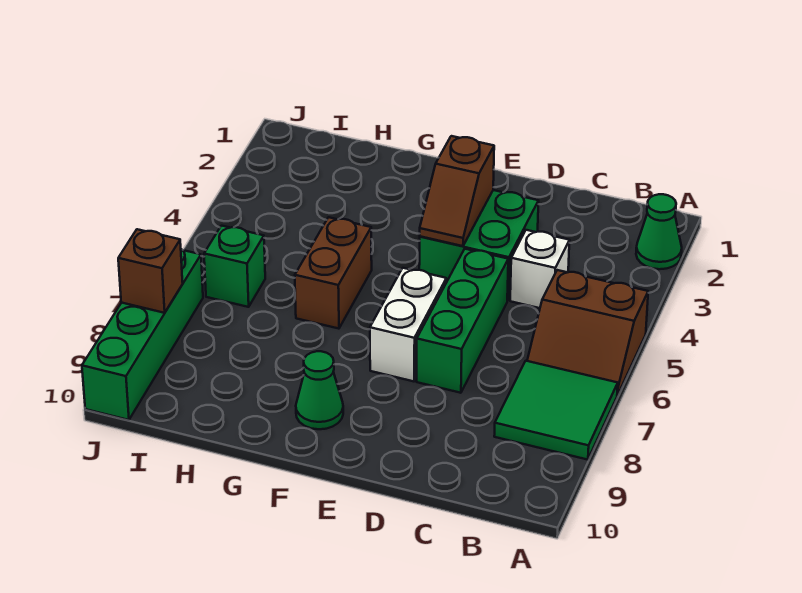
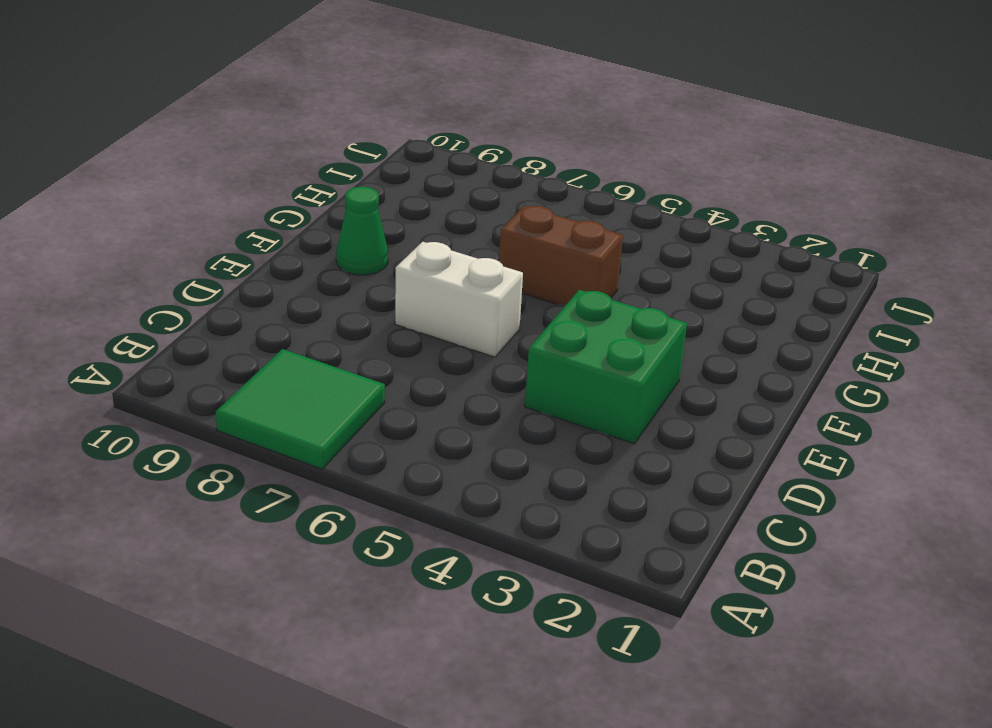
none -> green cone A2 level 1
none -> brown slope A5:B6 level 1 top 5
none -> white brick C4 level 1

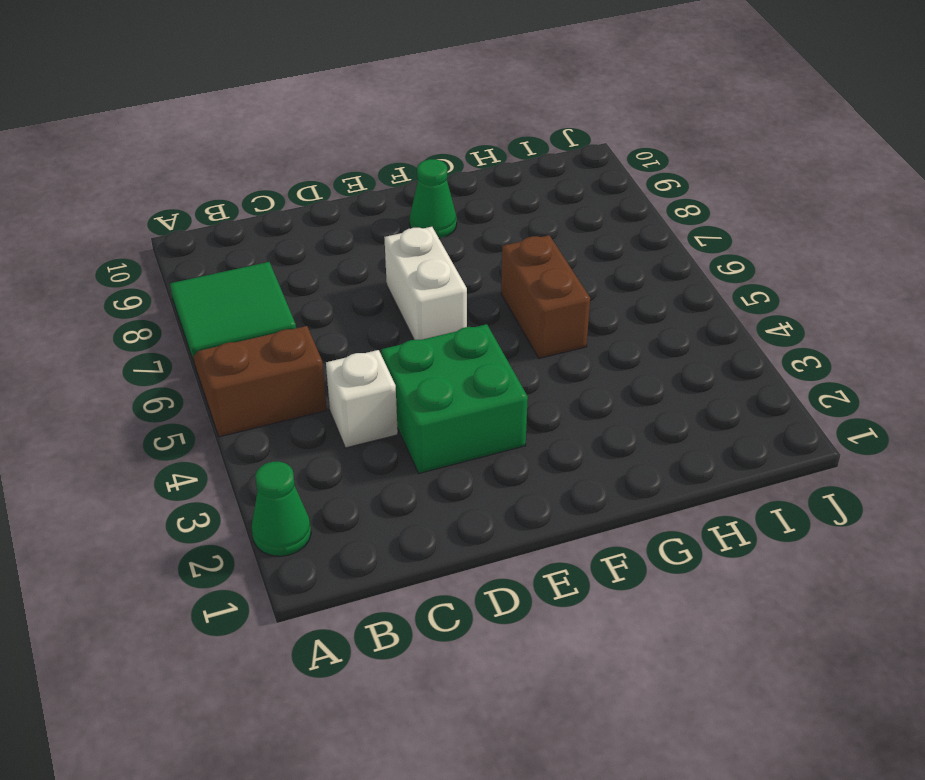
none -> green brick D5:D7 level 1
none -> green brick I6 level 1
none -> green brick J7:J10 level 1

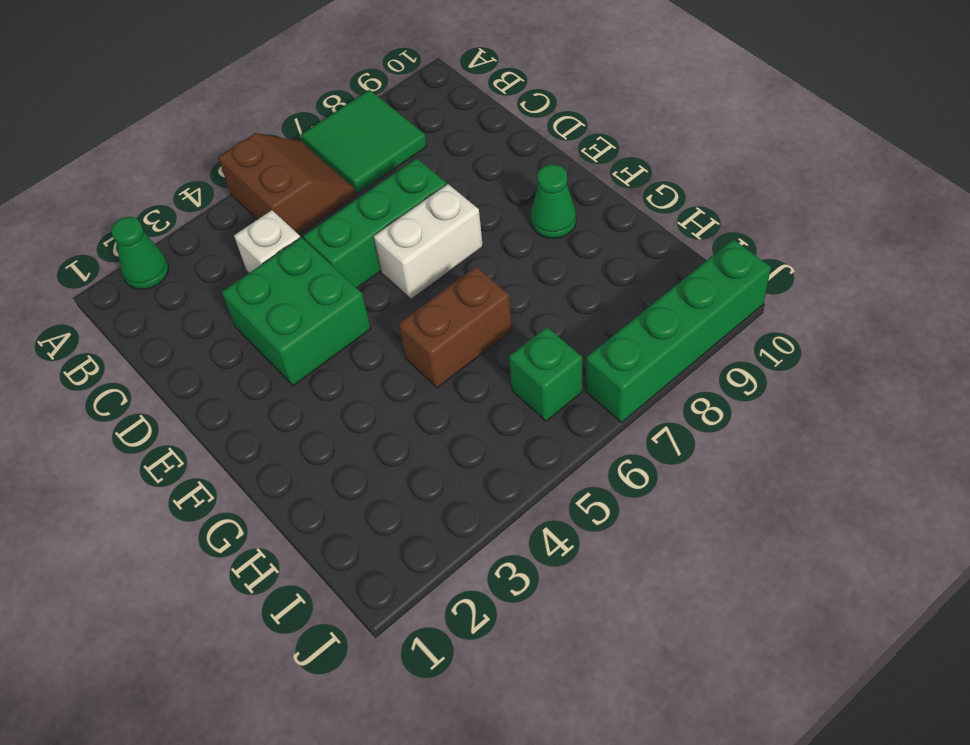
none -> brown slope E3:E4 level 2 top 3
none -> brown brick J8 level 2

